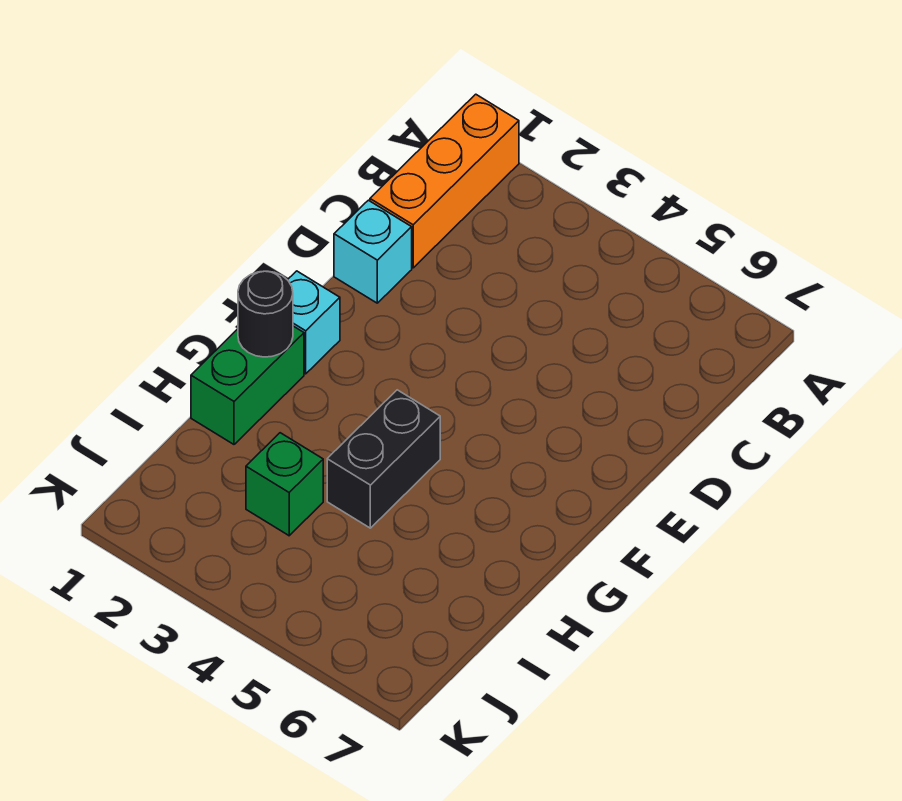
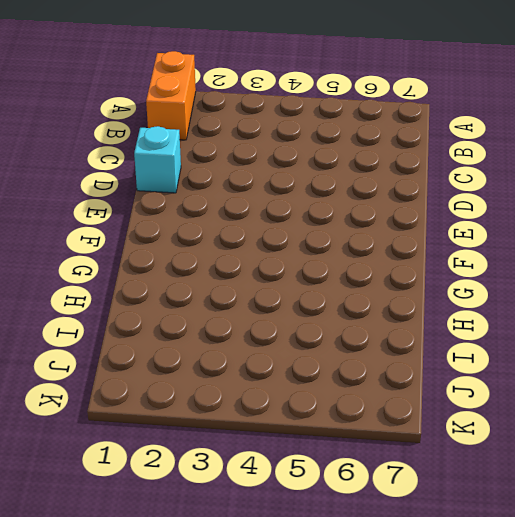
orange brick A1:B1 level 1 -> orange brick A1:C1 level 1
none -> cyan brick F1 level 1
none -> green brick G1:H1 level 1

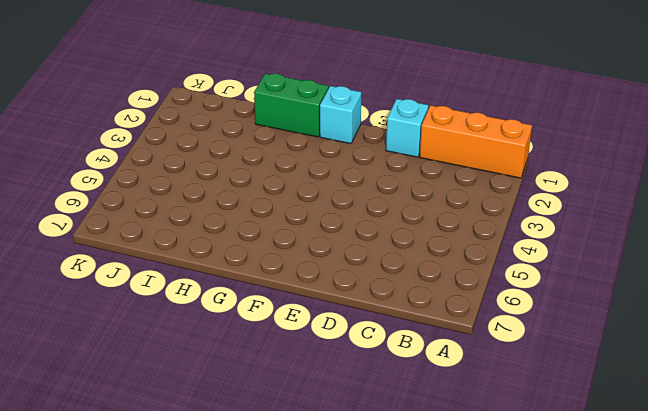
none -> black brick G4:H4 level 1
none -> green brick I3 level 1

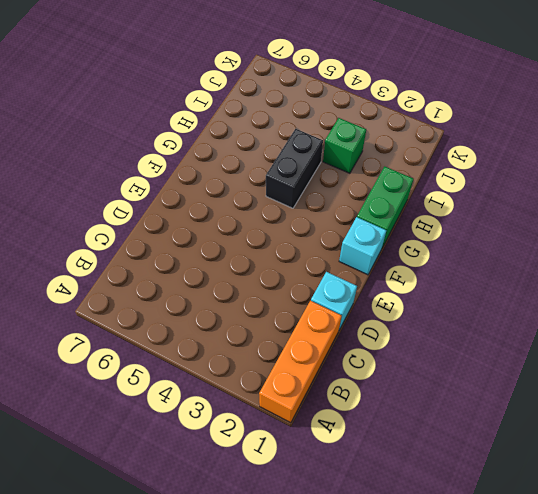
none -> black round brick G1 level 2

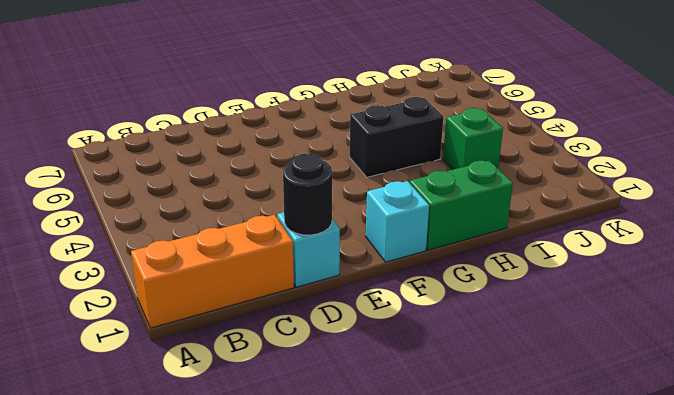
black round brick D1 level 2 -> black round brick G1 level 2

